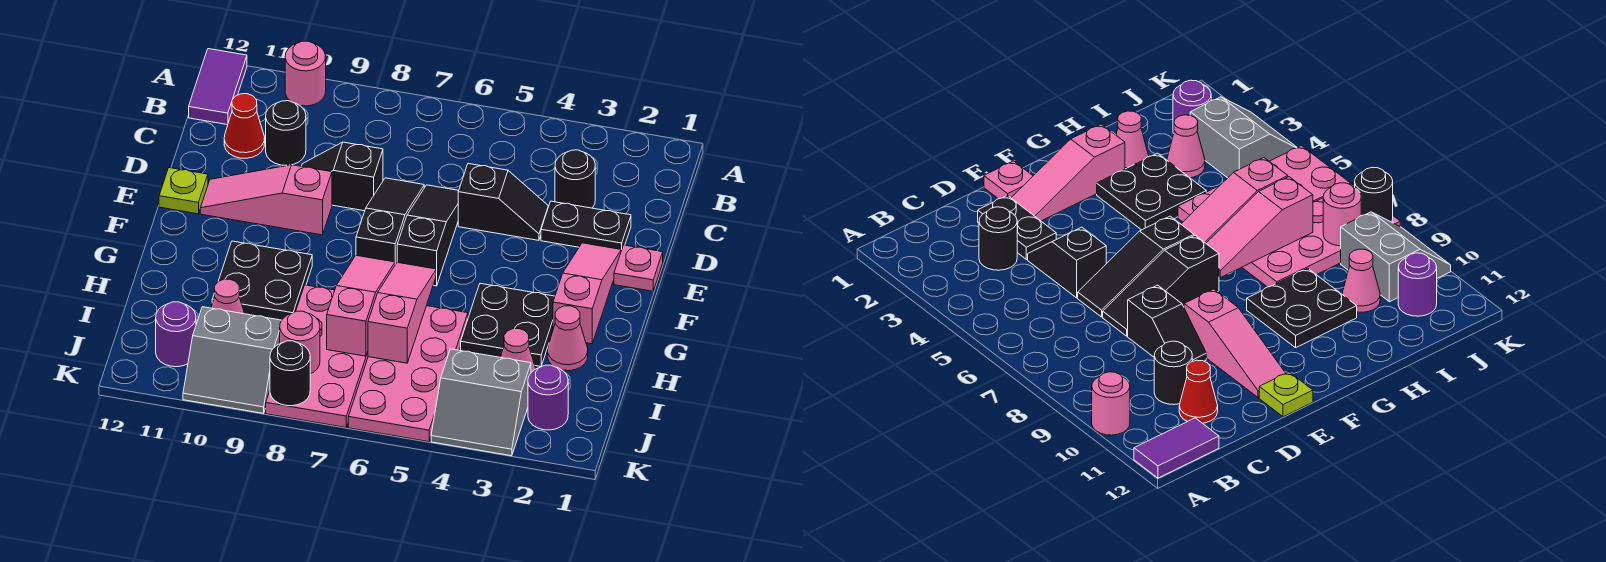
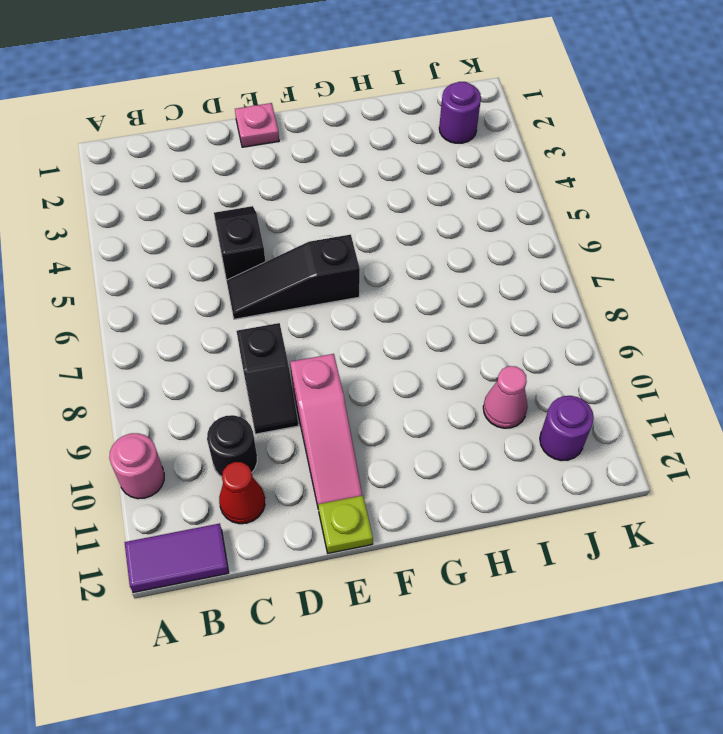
none -> black round brick C3 level 1
none -> black plate D2:D3 level 1
none -> black slope D7:F7 level 1 top F

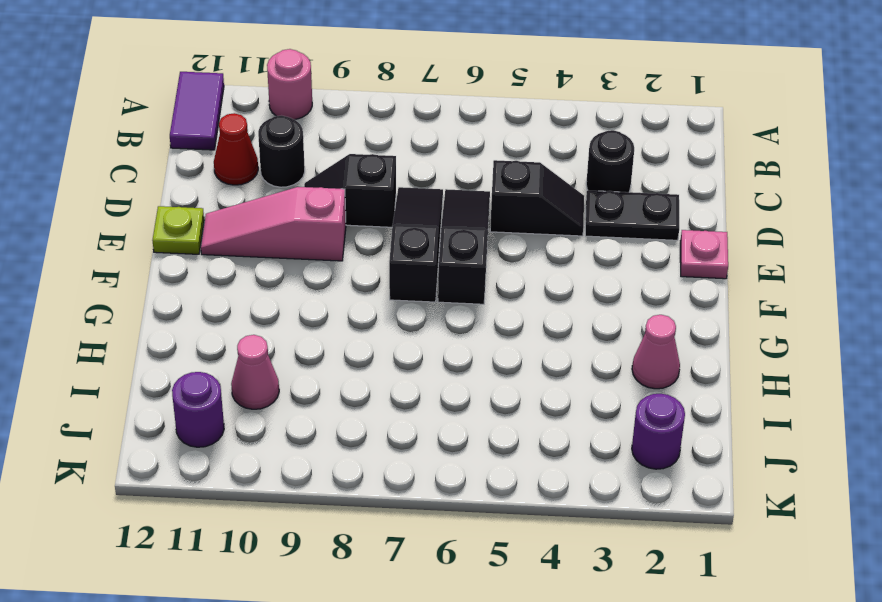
none -> pink slope E2:G2 level 1 top G
none -> black plate G3:H4 level 1
none -> black plate G9:H10 level 1

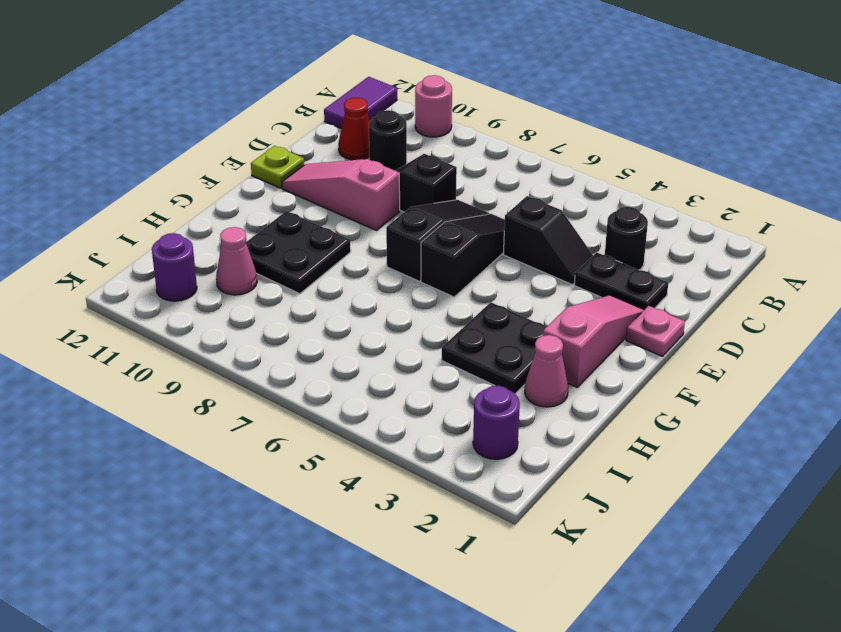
none -> pink plate H5:K6 level 1
none -> pink plate H7:K8 level 1
none -> pink cone I3 level 1

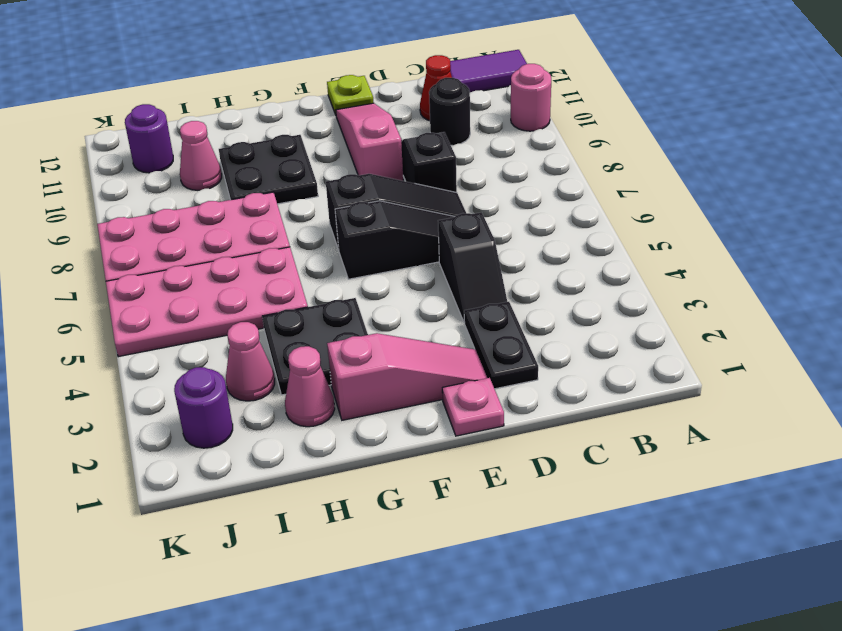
none -> black round brick C3 level 1
none -> grey slope J3:K4 level 1 top J
none -> grey slope J9:K10 level 1 top J

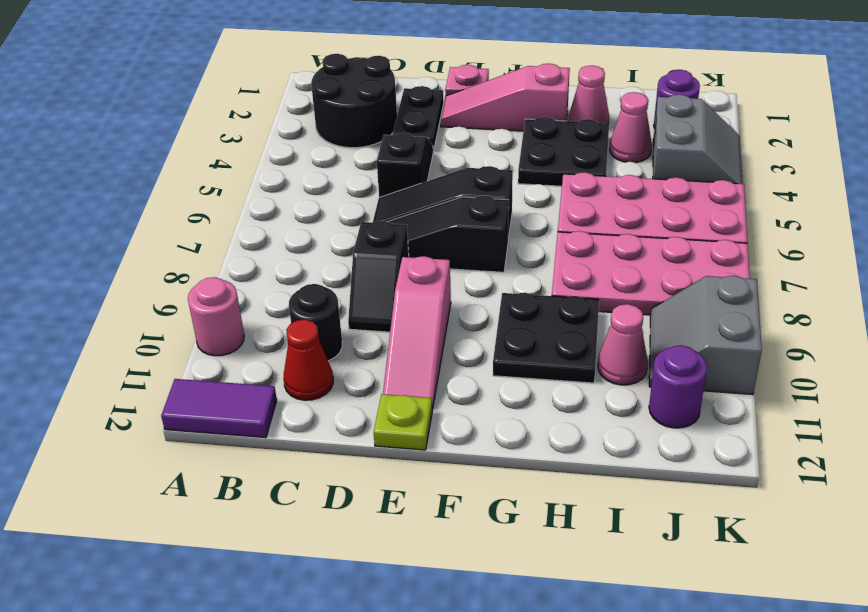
black round brick B2:C3 level 1 -> black round brick C3 level 1
grey slope J9:K10 level 1 top K -> grey slope J9:K10 level 1 top J
none -> pink slope G6:I6 level 2 top I
none -> pink slope G7:I7 level 2 top I
none -> pink round brick J8 level 2

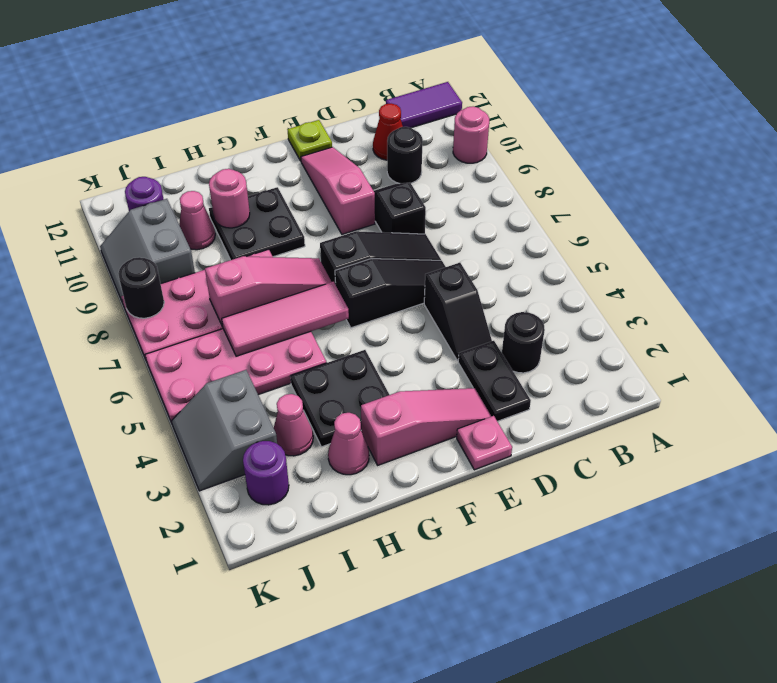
pink tile G6:I6 level 2 -> pink slope G6:I6 level 2 top I
pink round brick H10 level 2 -> pink round brick J8 level 2

